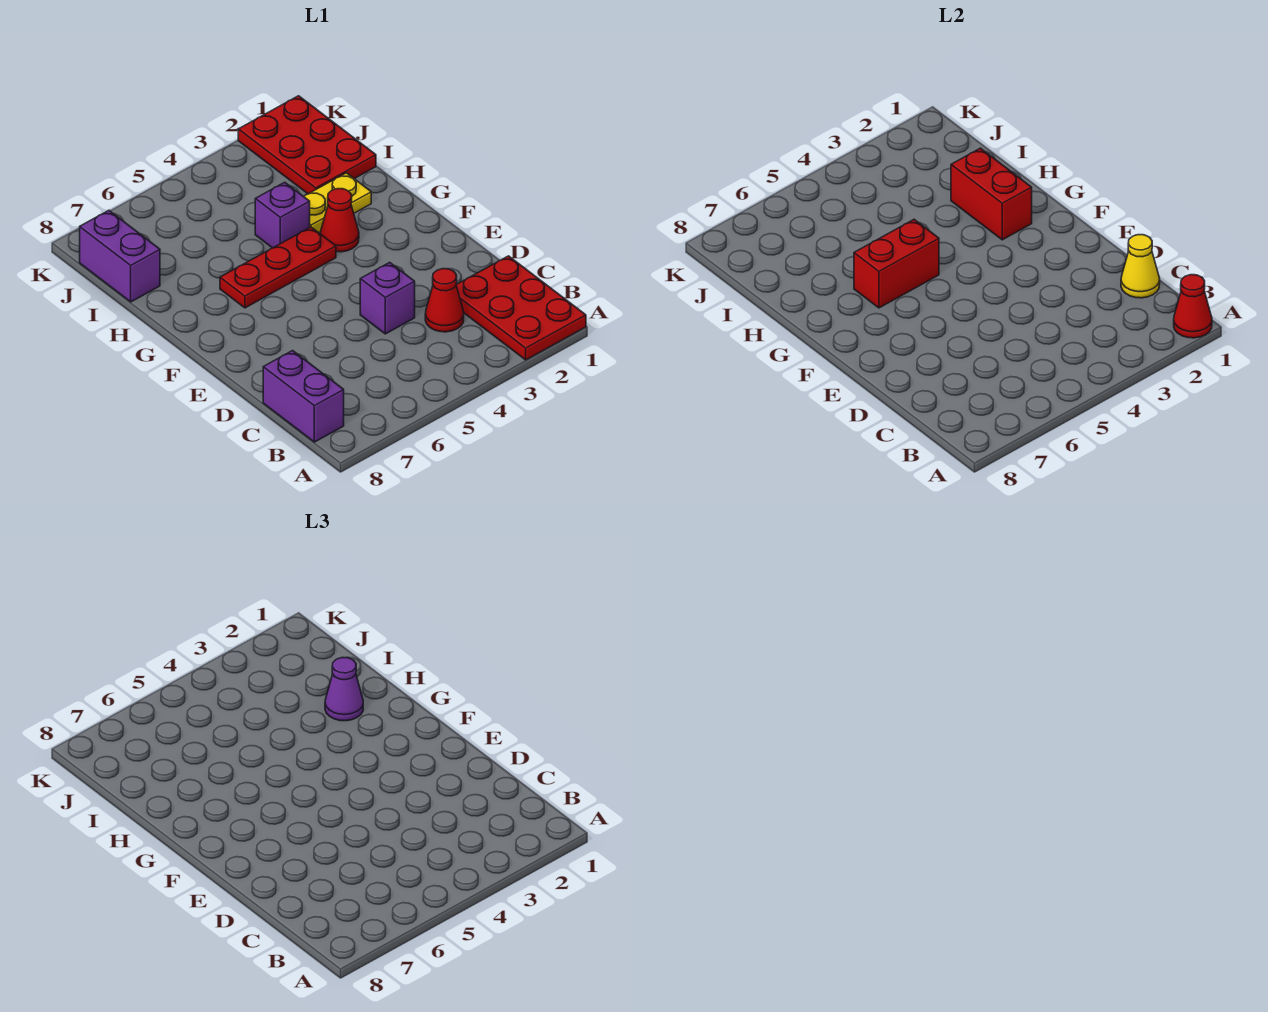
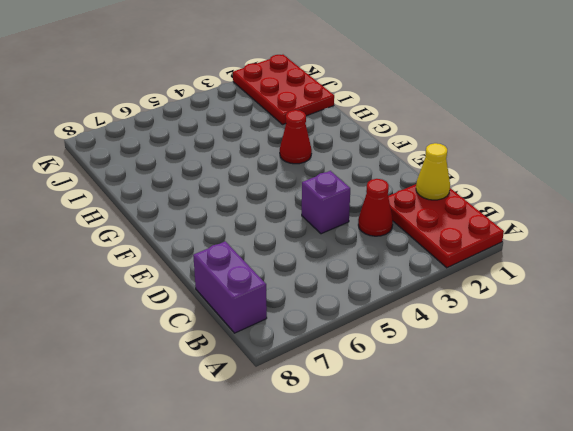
none -> red plate G4:G6 level 1
none -> yellow plate H2:H3 level 1
none -> purple brick H4 level 1

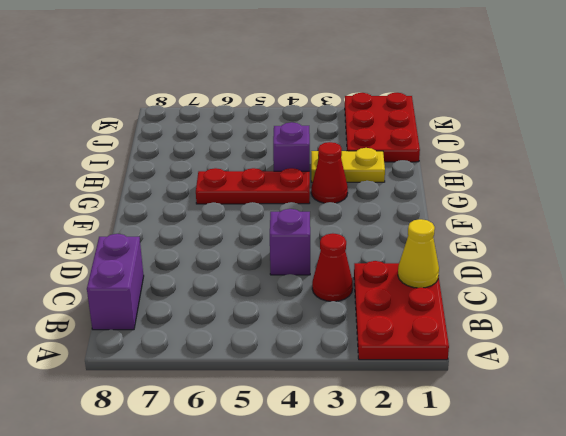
none -> purple brick I8:J8 level 1
none -> red cone A1 level 2
none -> red brick G2:H2 level 2

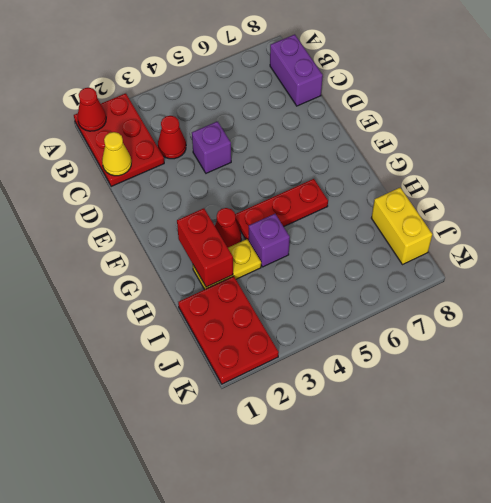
yellow brick I8:J8 level 1 -> purple brick I8:J8 level 1
none -> red brick G5:G6 level 2
none -> purple cone H2 level 3

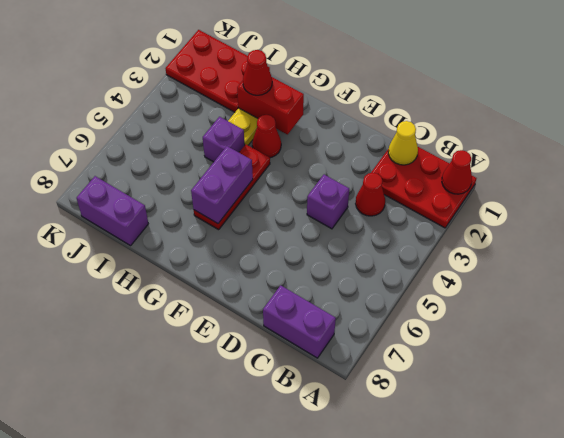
purple brick G5:G6 level 2 -> red brick G5:G6 level 2
red cone H2 level 3 -> purple cone H2 level 3

